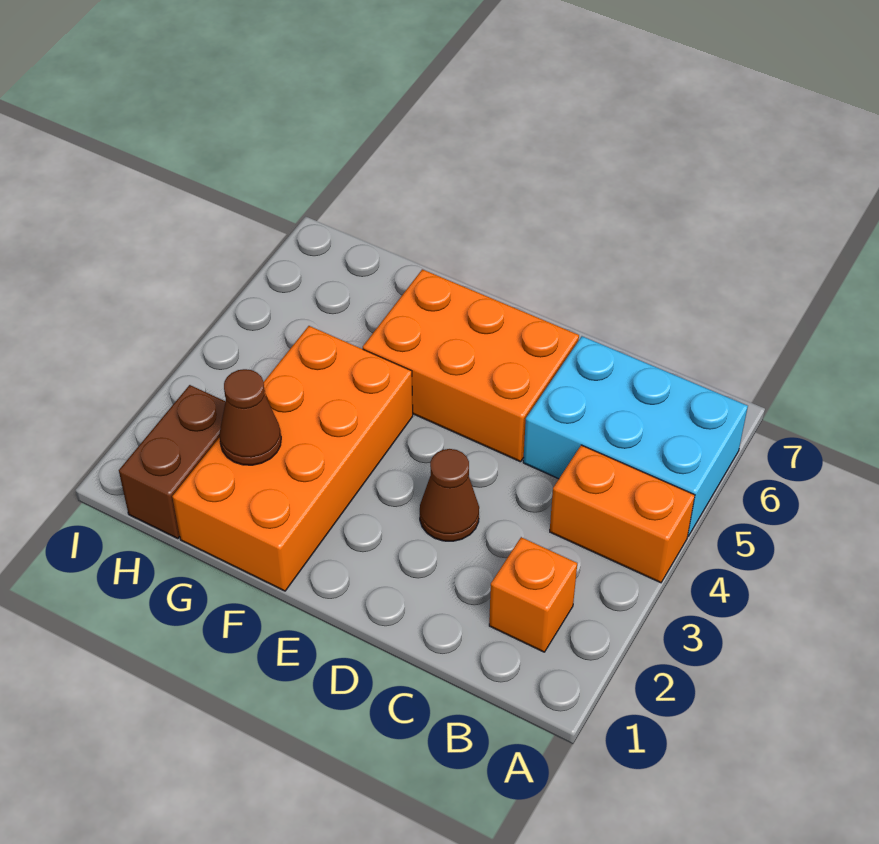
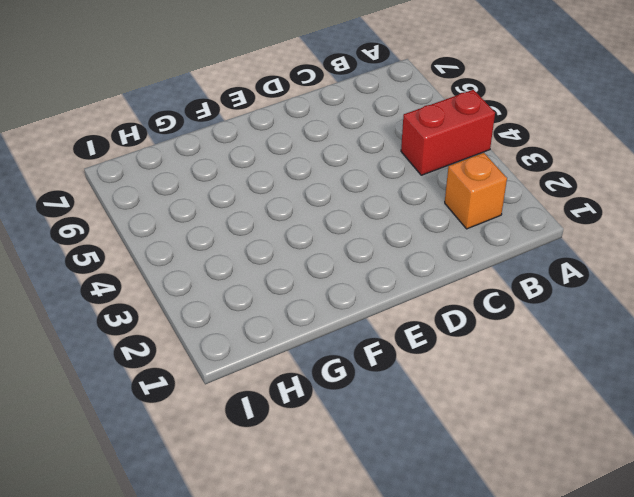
red brick A4:B4 level 1 -> orange brick A4:B4 level 1
none -> cyan brick A5:C6 level 1
none -> brown cone D3 level 1

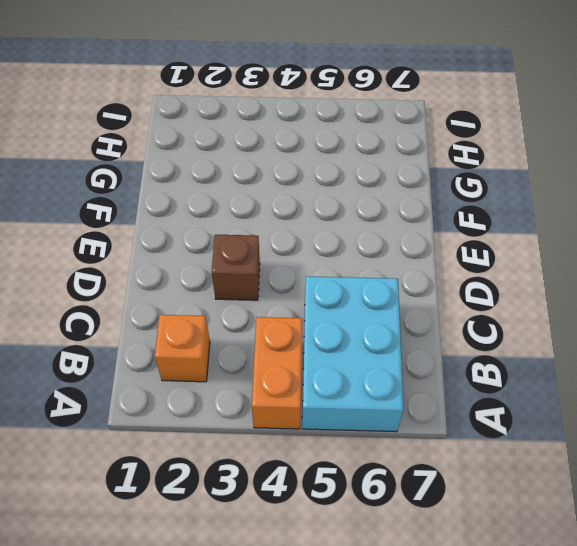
brown brick D3 level 1 -> brown cone D3 level 1
none -> orange brick D5:F6 level 1
none -> orange brick F1:G4 level 1

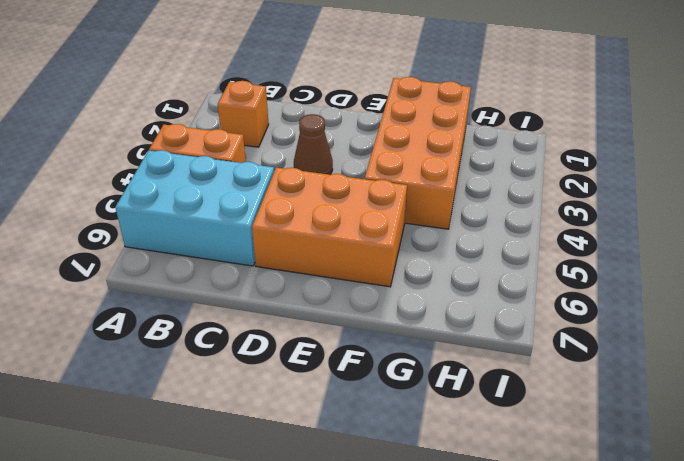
none -> brown brick H1:H2 level 1
none -> brown cone G2 level 2

